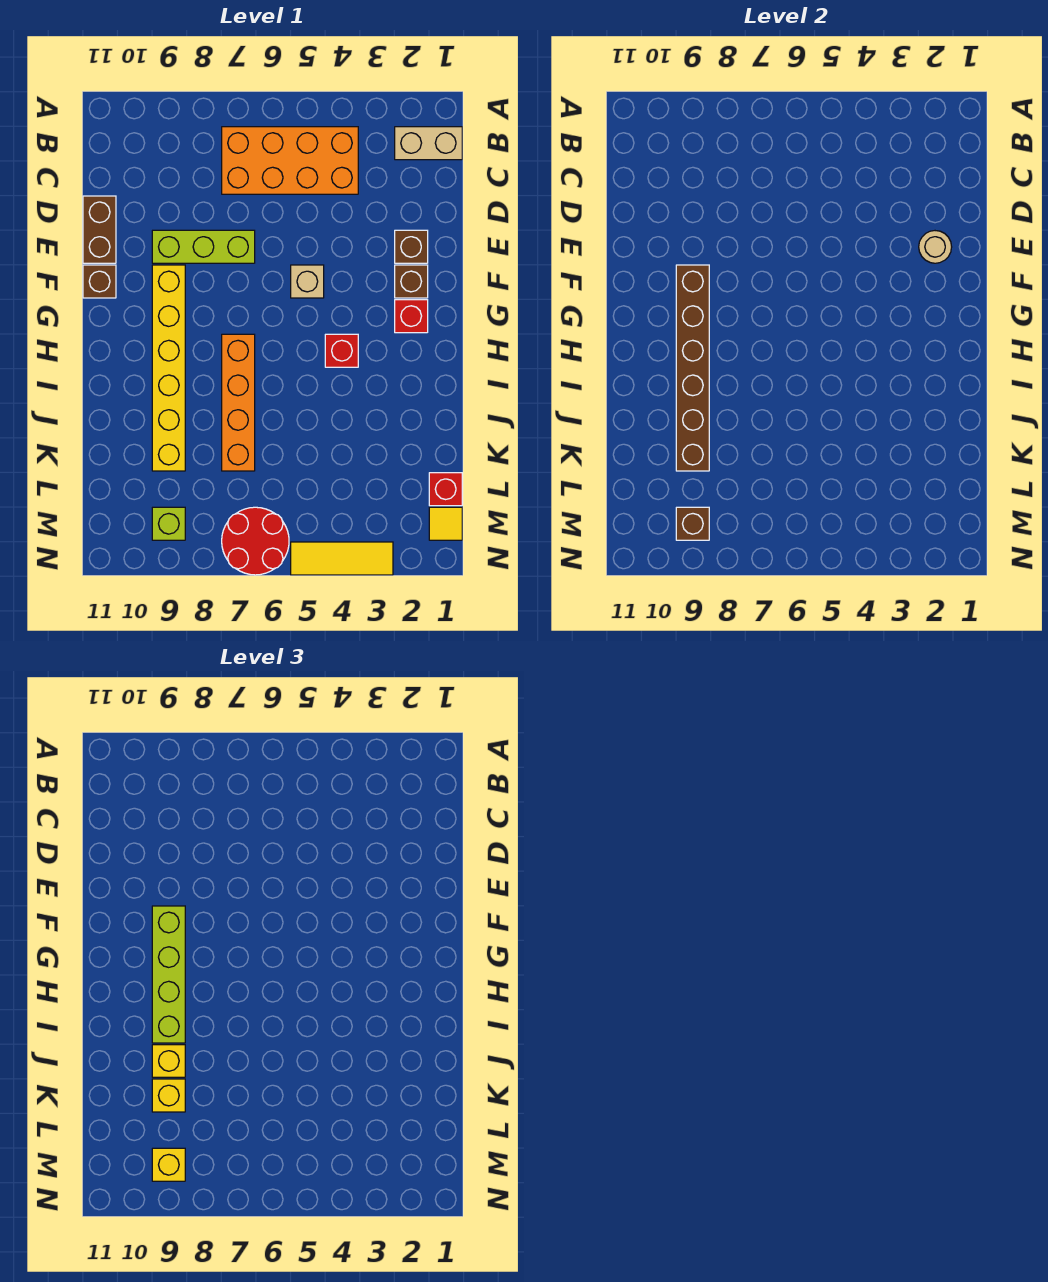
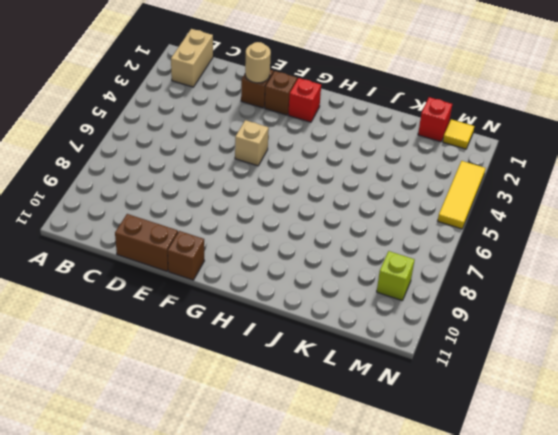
none -> orange brick B4:C7 level 1
none -> lime brick E7:E9 level 1
none -> yellow brick F9:K9 level 1

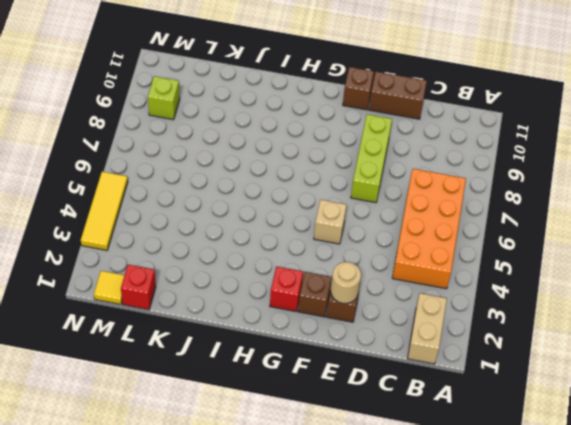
none -> yellow brick F9:K9 level 1
none -> red brick H4 level 1
none -> orange brick H7:K7 level 1

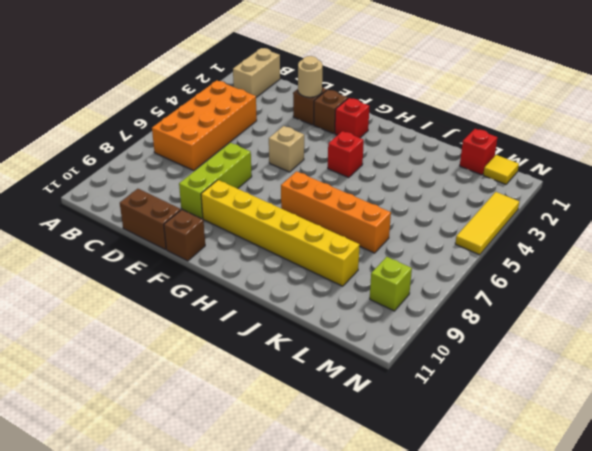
none -> red round brick M6:N7 level 1
none -> brown brick F9:K9 level 2
none -> brown brick M9 level 2

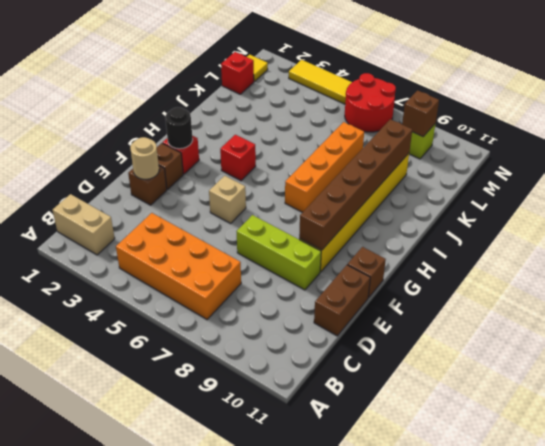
black round brick G2 level 2 -> none
none -> lime brick F9:I9 level 3
none -> yellow brick J9 level 3
none -> yellow brick K9 level 3

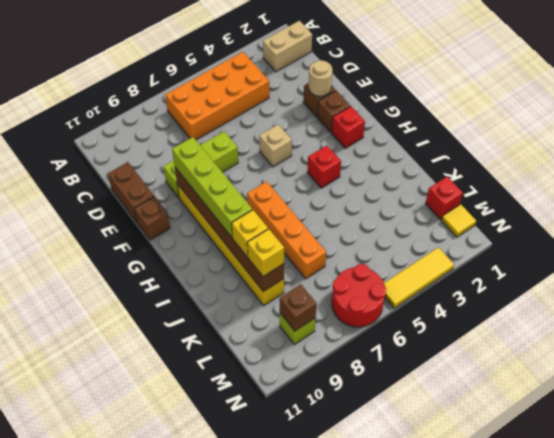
none -> yellow brick M9 level 3

